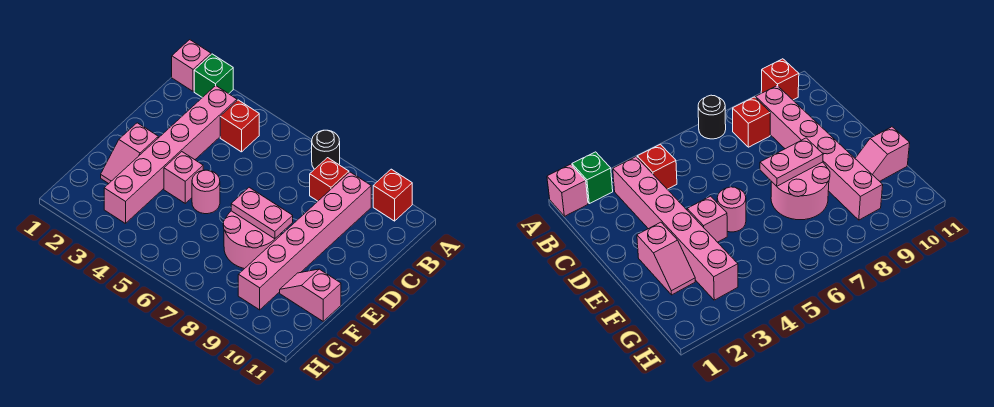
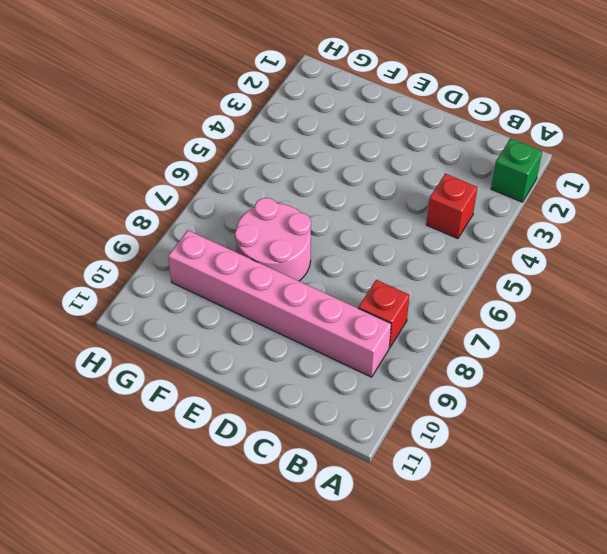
none -> pink brick A1 level 1
none -> black round brick A7 level 1
none -> red brick A10 level 1

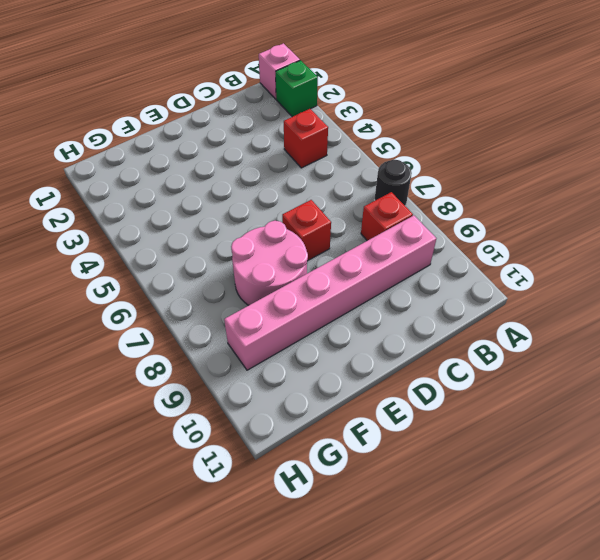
red brick D7 level 1 -> red brick A10 level 1
none -> pink brick B3:G3 level 1
none -> pink slope E2:F2 level 1 top E
none -> pink brick E4 level 1

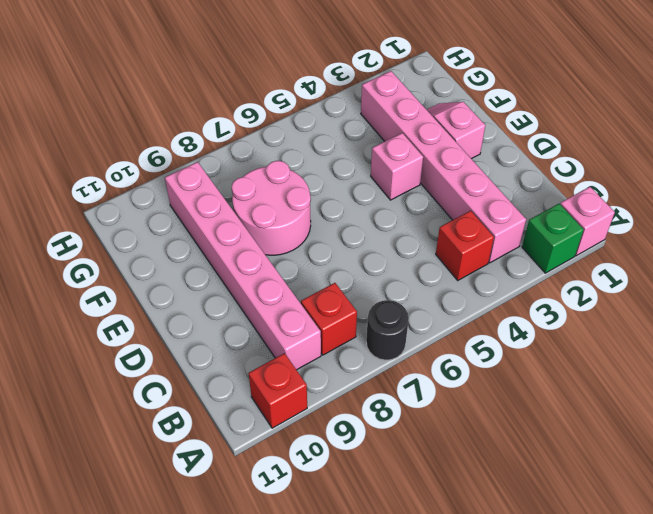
none -> pink round brick E5 level 1
none -> pink slope F10:F11 level 1 top 11
none -> pink plate E7:E8 level 2

